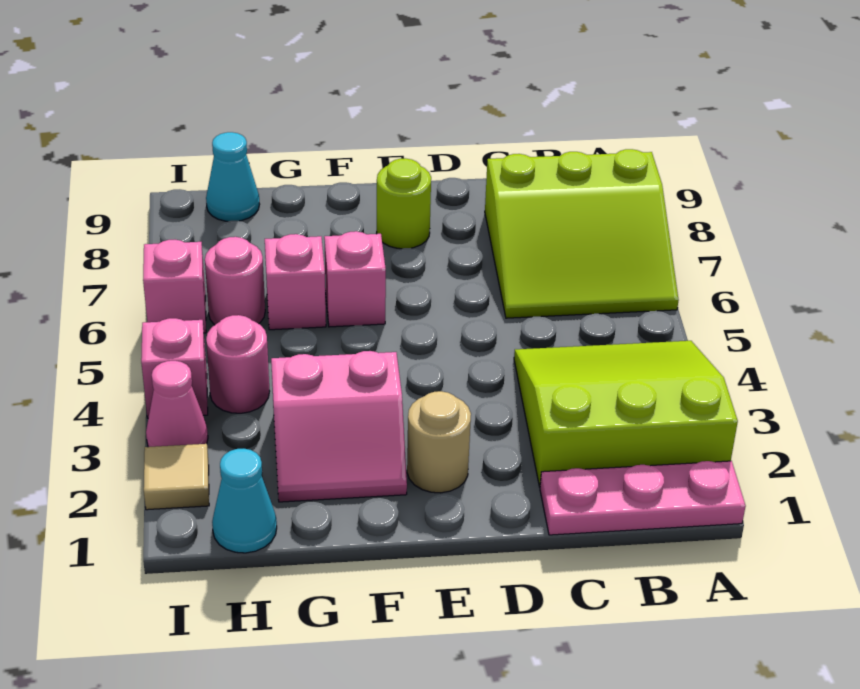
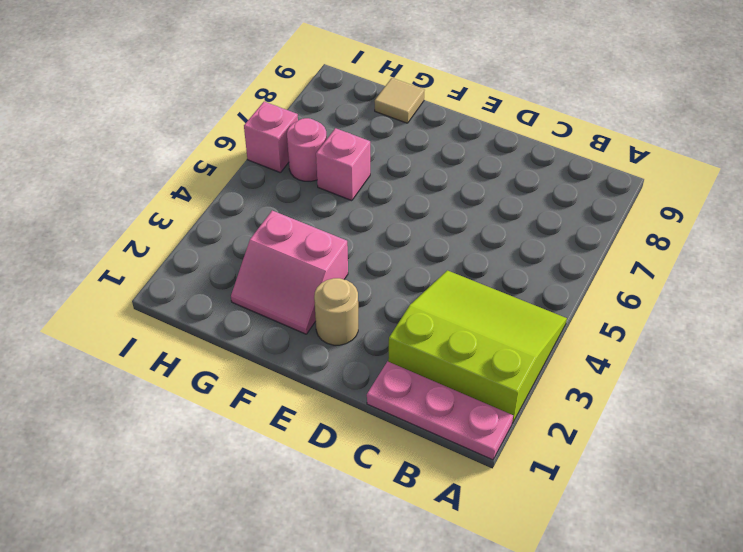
tan tile G9 level 1 -> tan tile I2 level 1
none -> lime slope A6:C8 level 1 top 8
none -> lime round brick E8 level 1
none -> pink brick F6 level 1

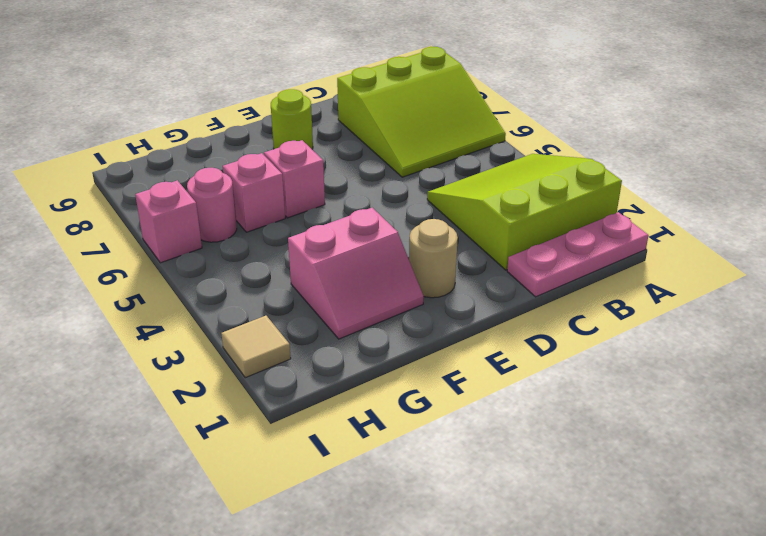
none -> cyan cone H1 level 1
none -> pink round brick H4 level 1
none -> cyan cone H9 level 1

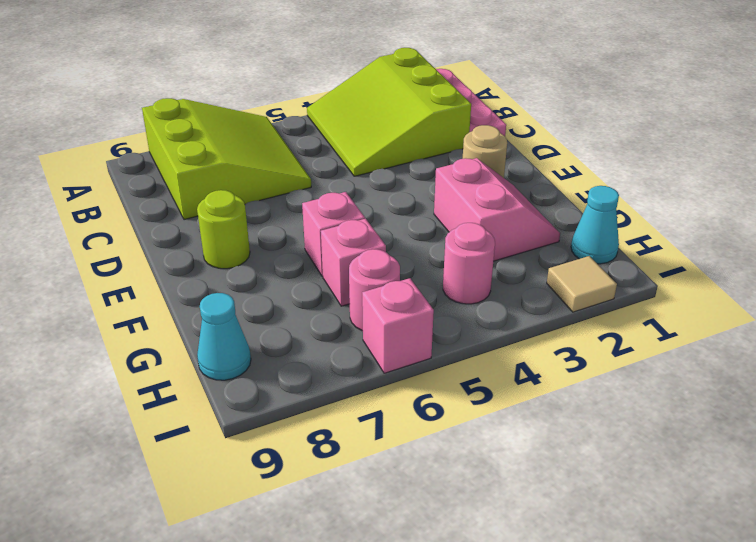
none -> pink cone I3 level 1
none -> pink brick I4 level 1

